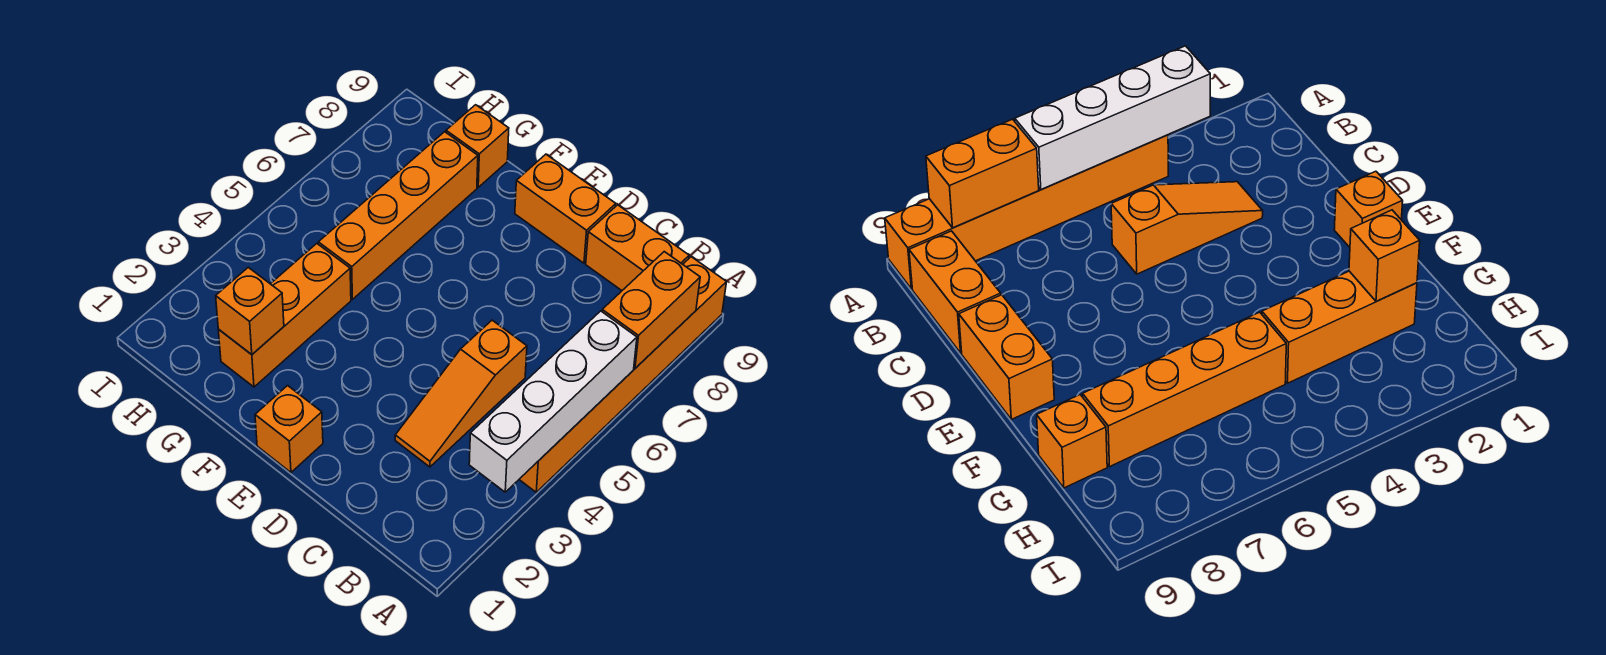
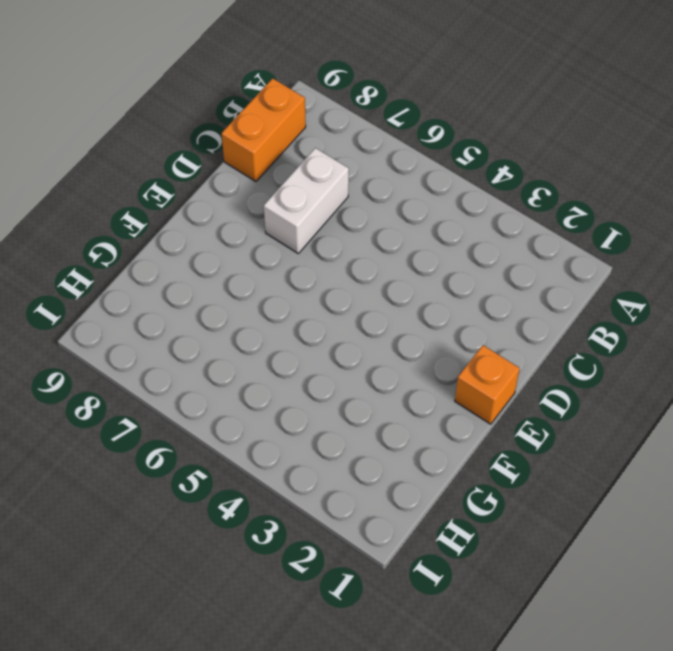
white brick C7:D7 level 1 -> none
none -> orange brick A4:A9 level 1
none -> orange slope C3:C5 level 1 top 5

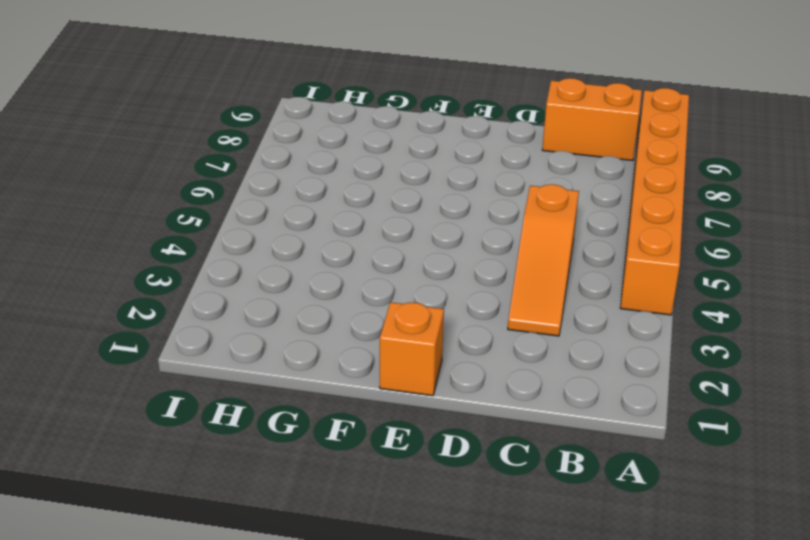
none -> orange brick D9:E9 level 1
none -> orange brick G2:G4 level 1

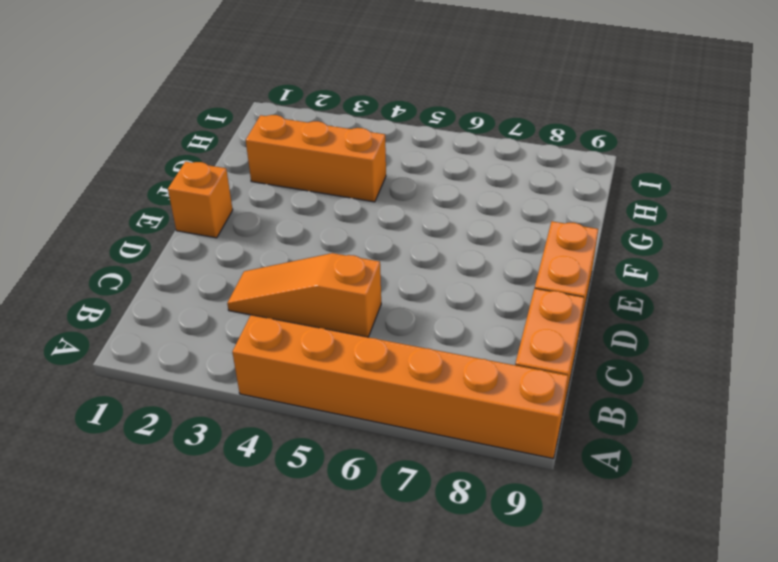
none -> orange brick G5:G8 level 1
none -> orange brick G9 level 1

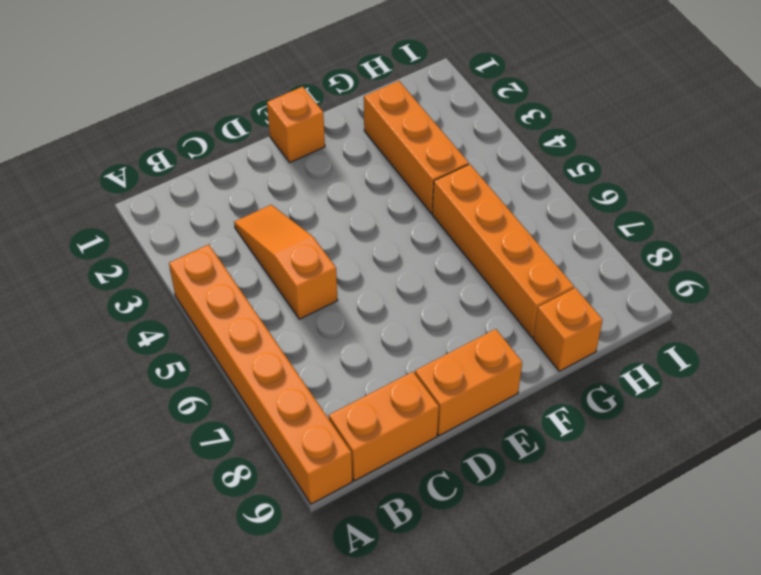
none -> white brick A3:A6 level 2
none -> orange brick A7:A8 level 2

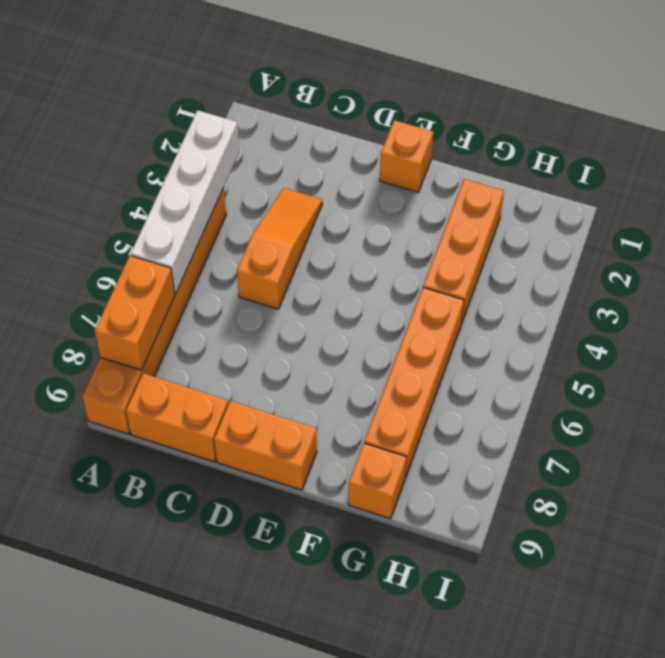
none -> orange brick G2 level 2

